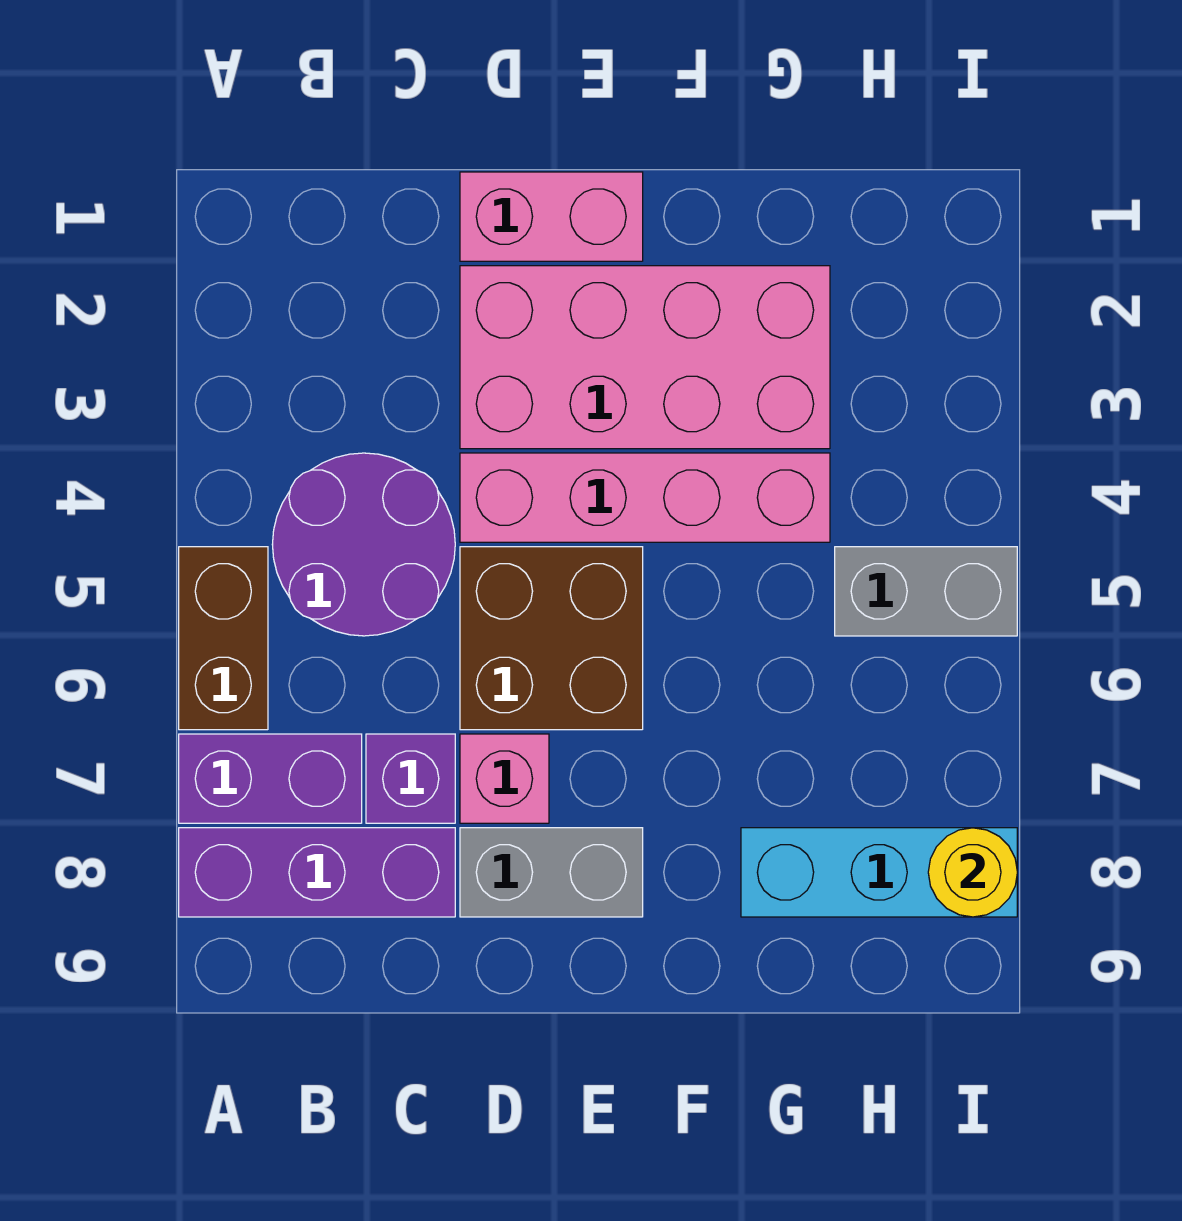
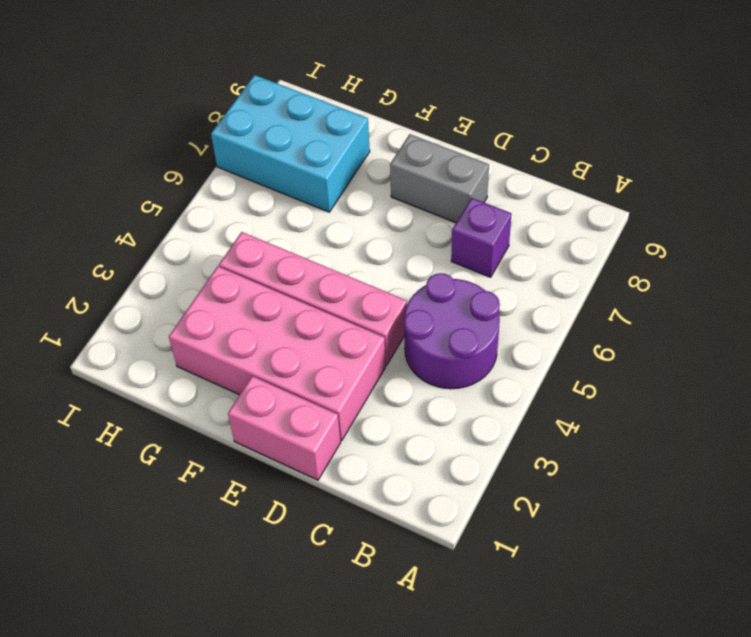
cyan brick G7:I8 level 1 -> cyan brick G8:I8 level 1
none -> brown brick A5:A6 level 1
none -> purple brick A7:B7 level 1
none -> purple brick A8:C8 level 1

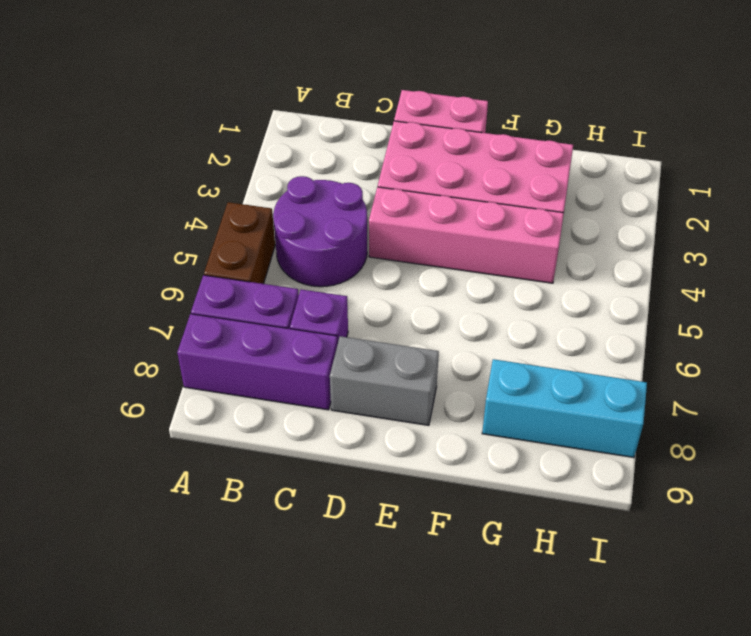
none -> brown brick D5:E6 level 1
none -> pink brick D7 level 1
none -> grey brick H5:I5 level 1

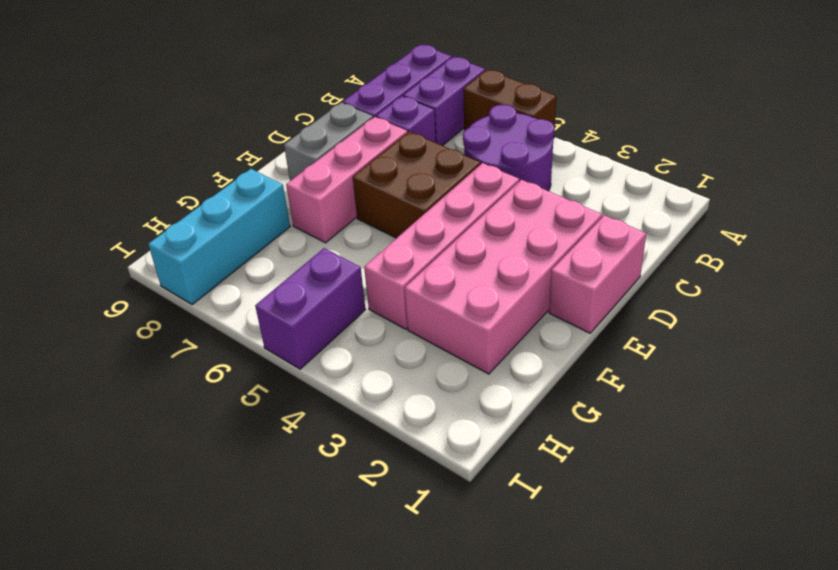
pink brick D7:F7 level 1 -> pink brick D7 level 1
purple brick H5:I5 level 1 -> grey brick H5:I5 level 1
none -> yellow round brick I8 level 2

